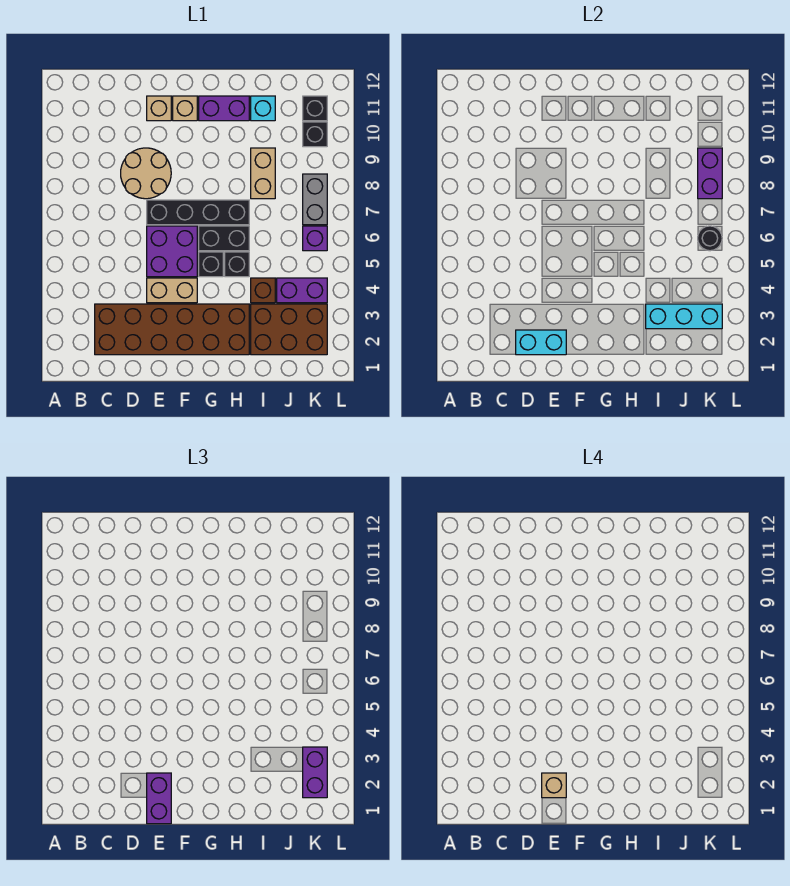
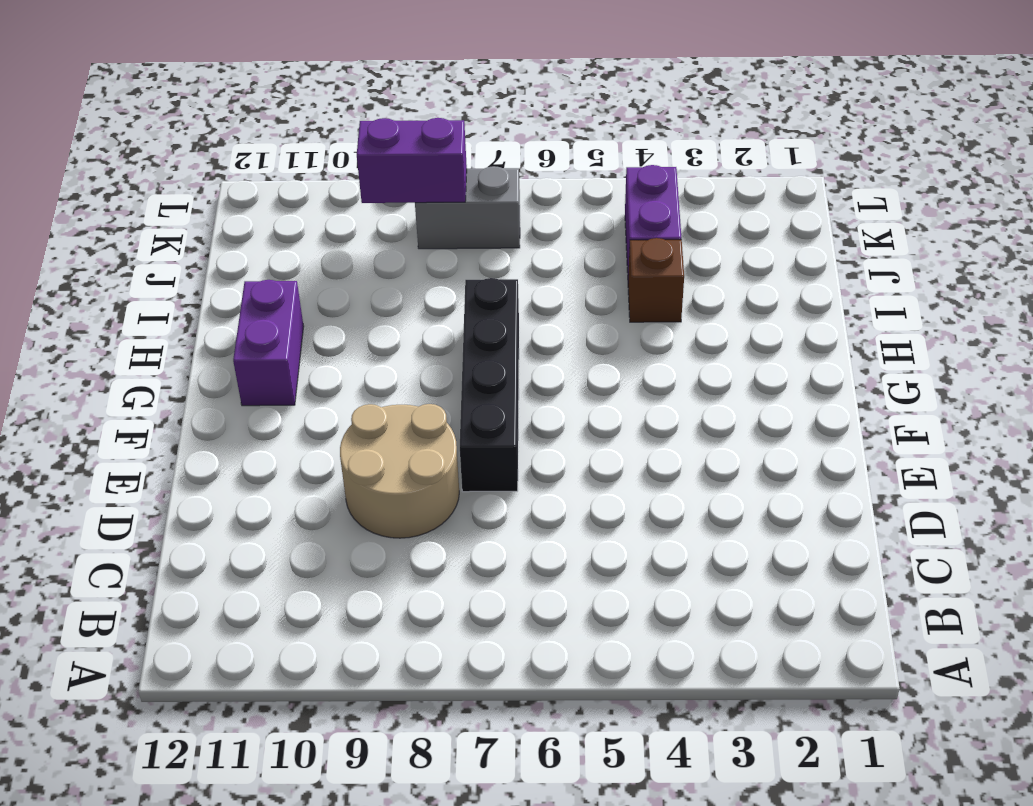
none -> brown brick C2:H3 level 1
none -> tan brick E4:F4 level 1
none -> purple brick E5:F6 level 1

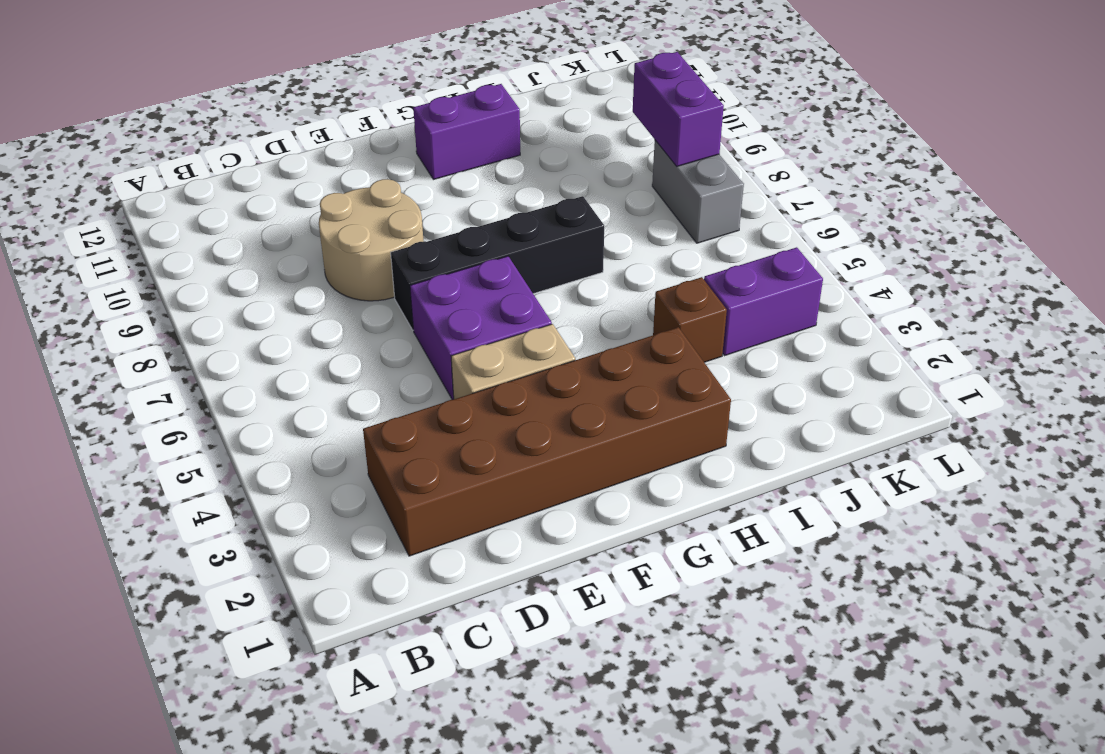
none -> tan brick E11 level 1
none -> tan brick F11 level 1
none -> black brick G5 level 1

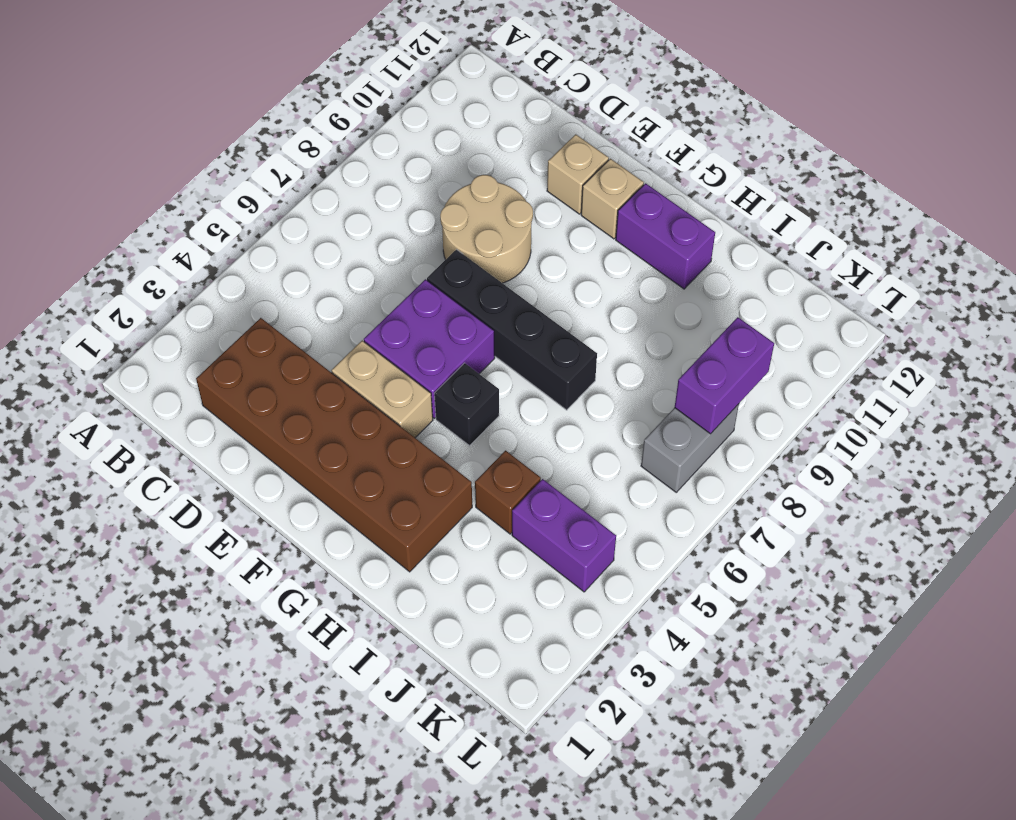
none -> black brick G6:H6 level 1
none -> black brick H5 level 1
none -> brown brick I2:K3 level 1

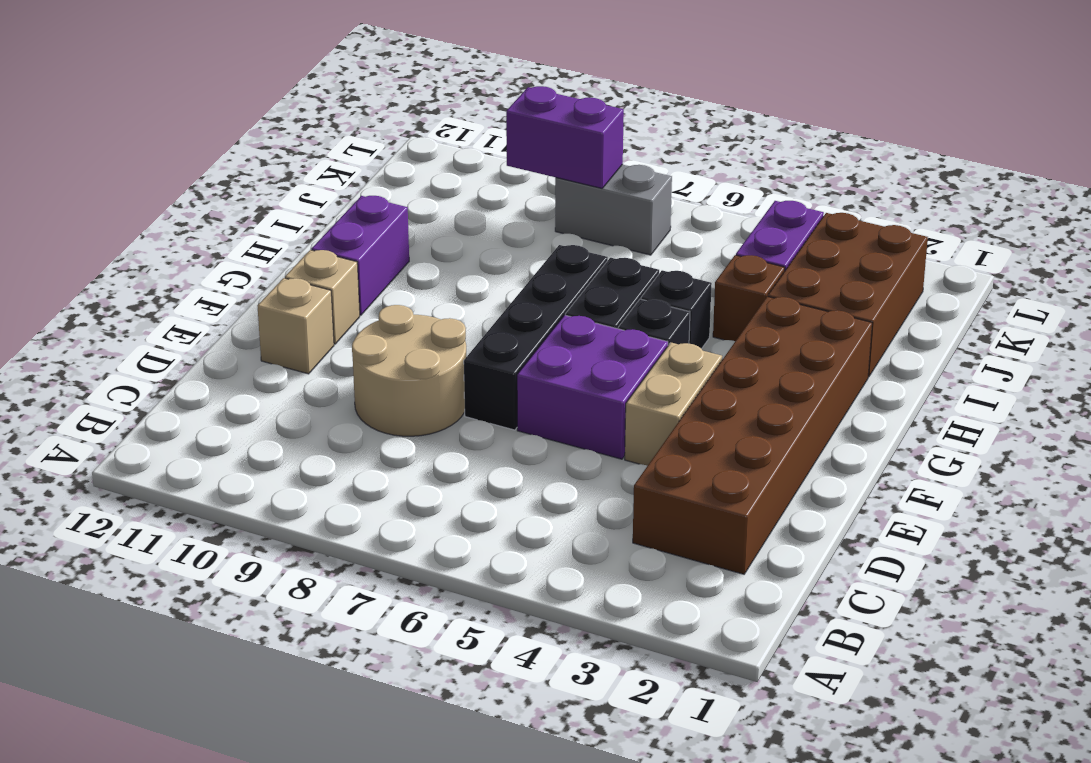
none -> tan brick I8:I9 level 1
none -> cyan brick I11 level 1
none -> purple brick K6 level 1

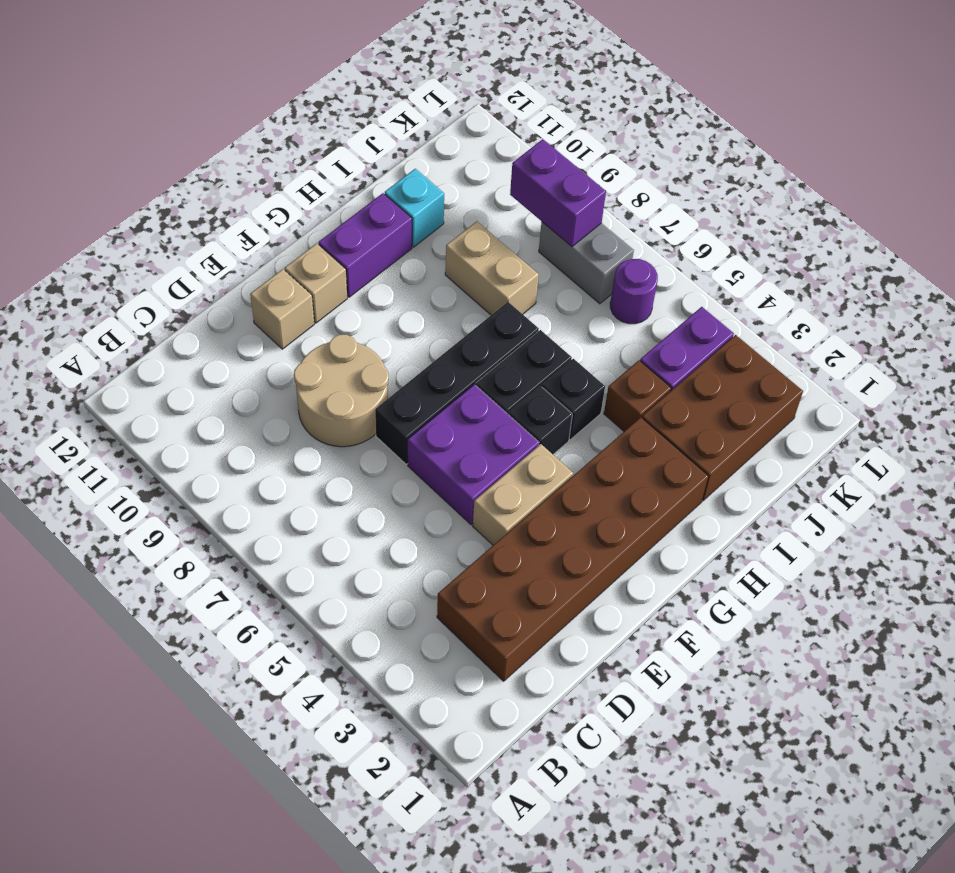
purple round brick K6 level 1 -> purple brick K6 level 1
none -> black brick K10 level 1
none -> black brick K11 level 1
none -> cyan brick D2:E2 level 2

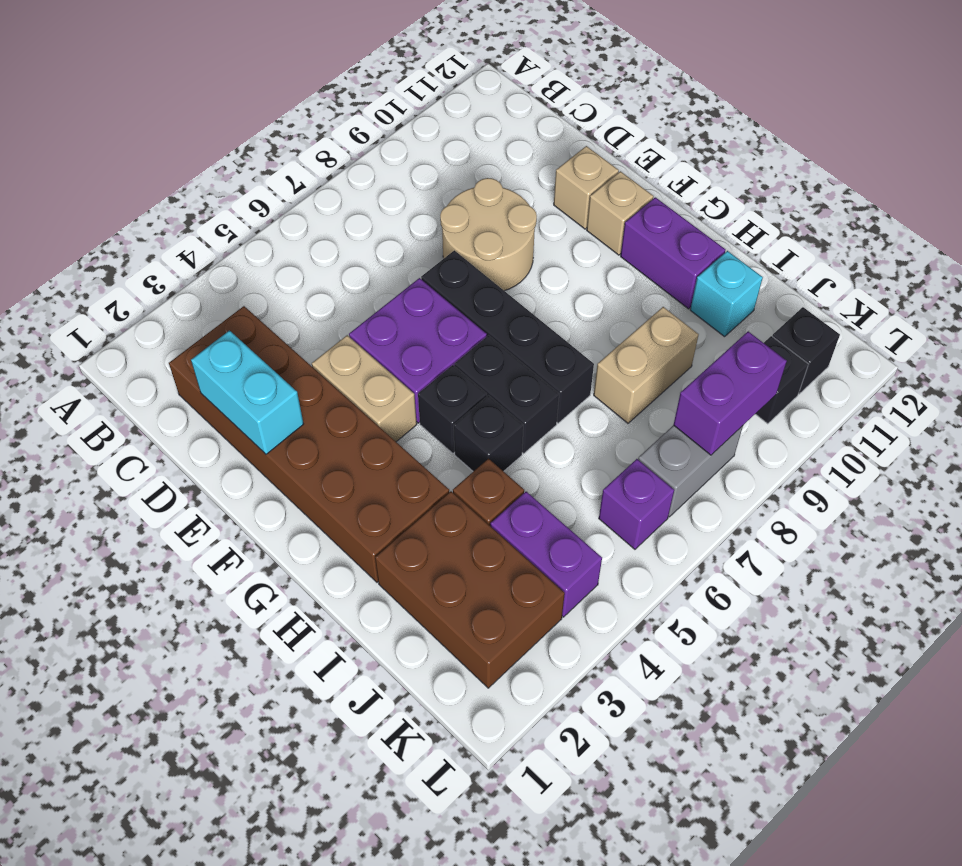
none -> cyan brick I3:K3 level 2
none -> black round brick K6 level 2
none -> purple brick E1:E2 level 3

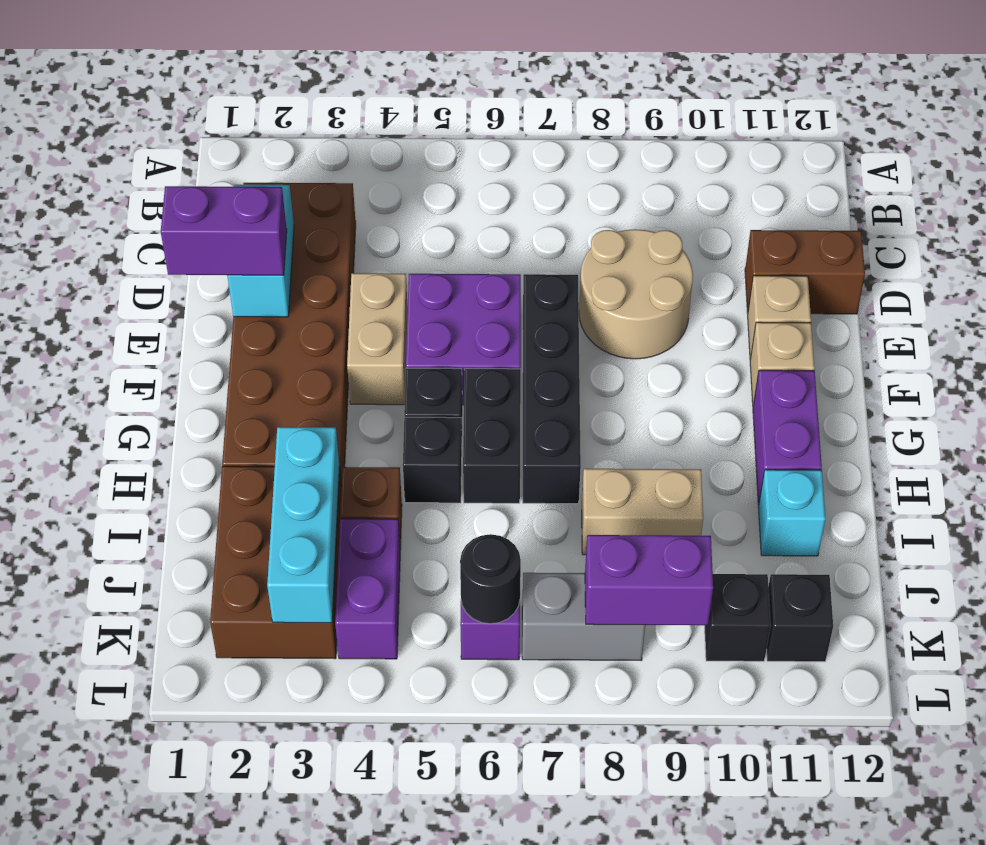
brown brick D11:D12 level 1 -> none
none -> purple brick K2:K3 level 3
none -> tan brick E2 level 4

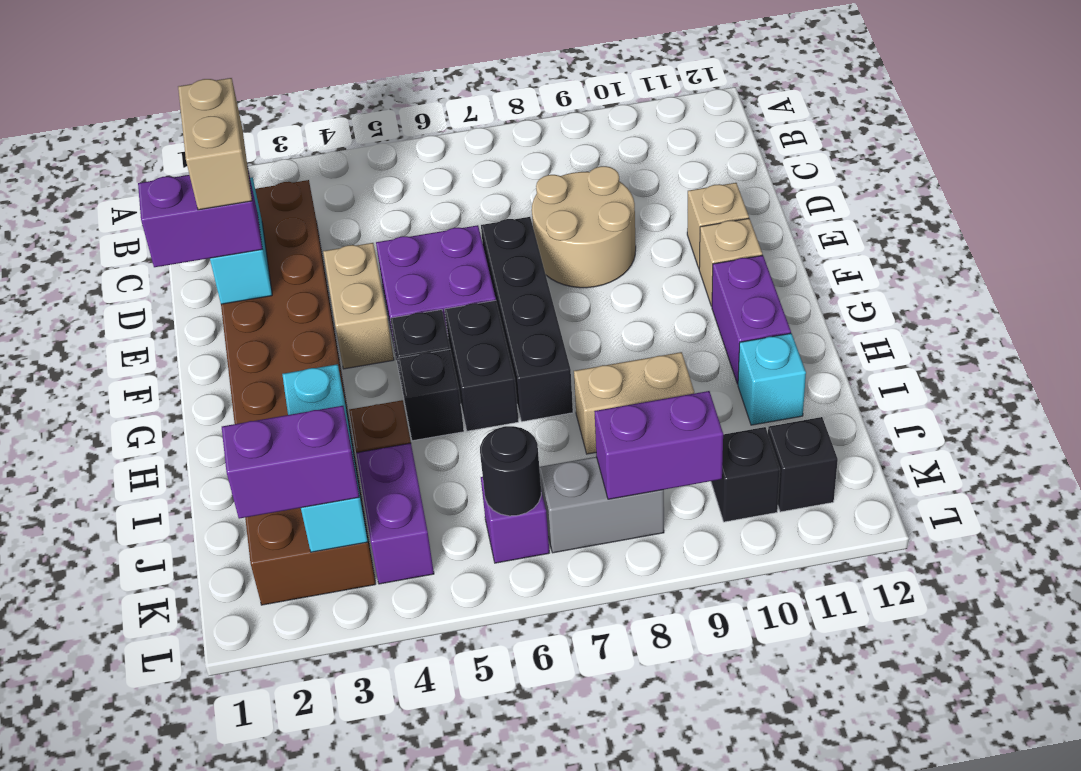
tan brick D2:E2 level 4 -> tan brick E2 level 4

